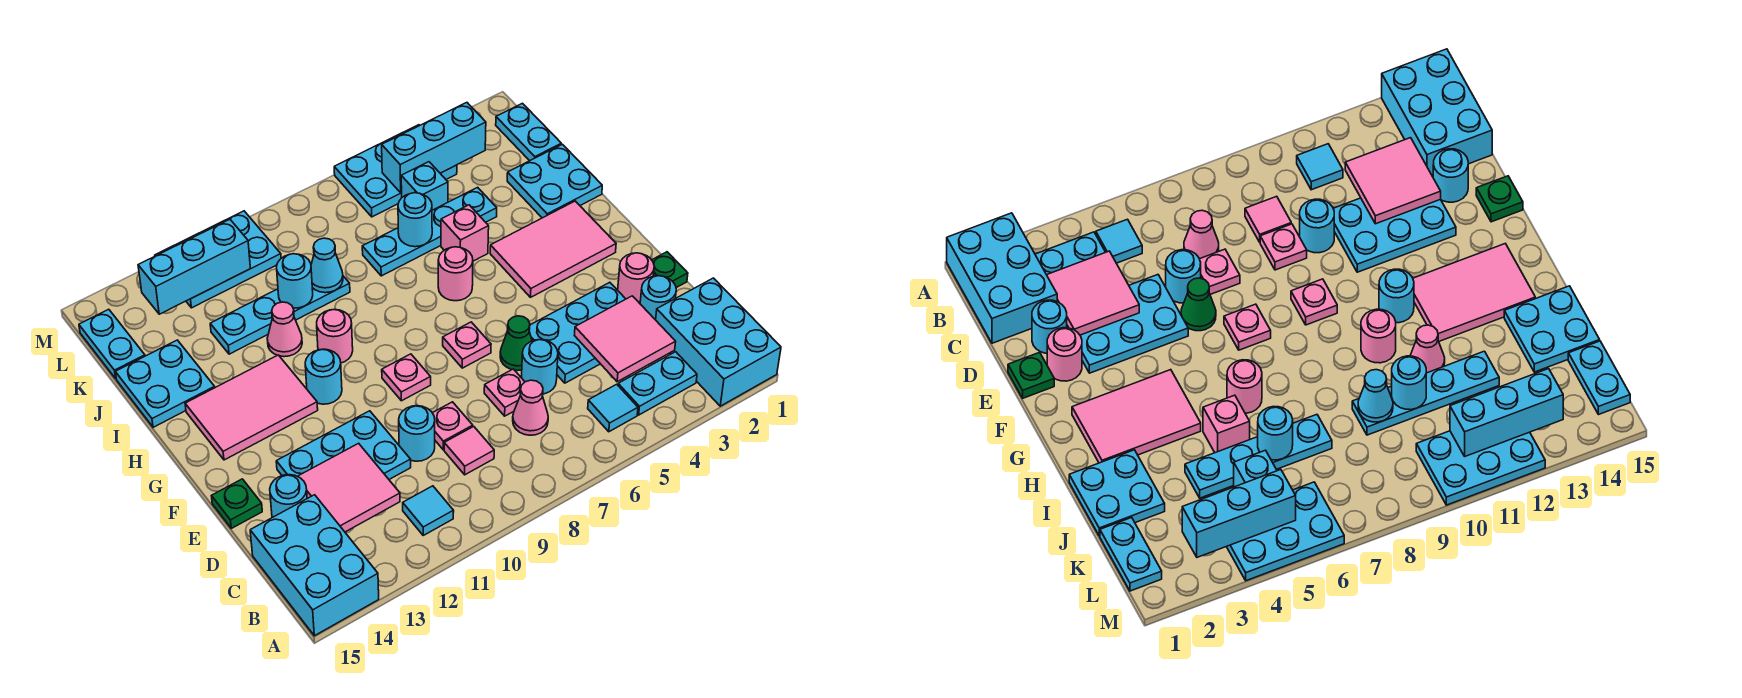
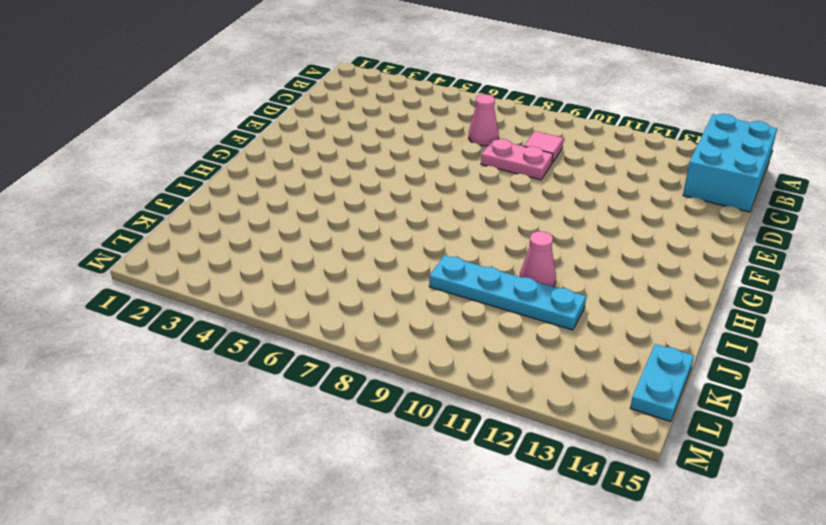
pink plate D8:D9 level 1 -> pink plate D9 level 1
none -> cyan brick A1:C2 level 1
none -> cyan plate B3:B4 level 1
none -> cyan tile B5 level 1
none -> cyan tile B11 level 1

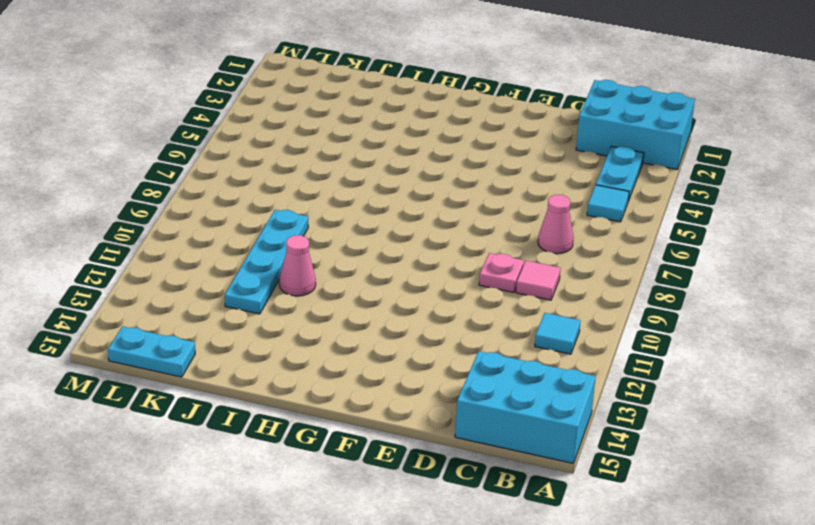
none -> cyan round brick D2 level 1
none -> cyan plate D3:E5 level 1
none -> cyan round brick D6 level 1
none -> pink plate D7 level 1

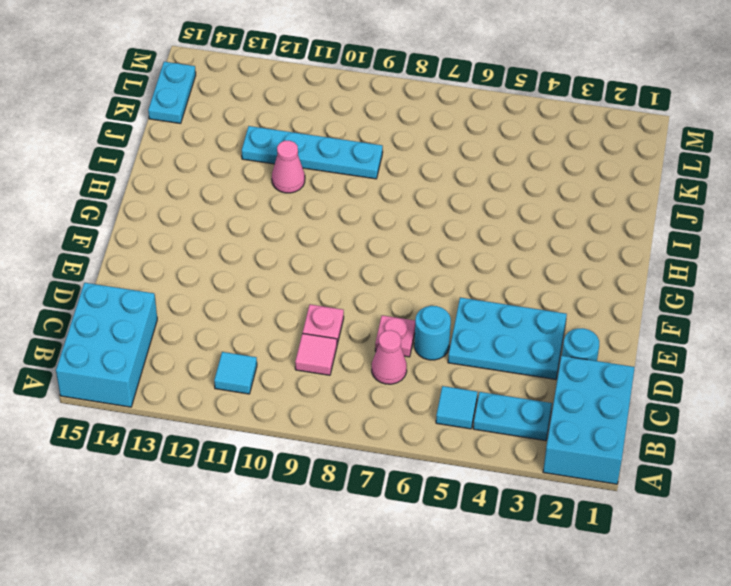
none -> cyan round brick D10 level 1
none -> cyan plate D11:E13 level 1
none -> cyan round brick D14 level 1
none -> green plate E1 level 1

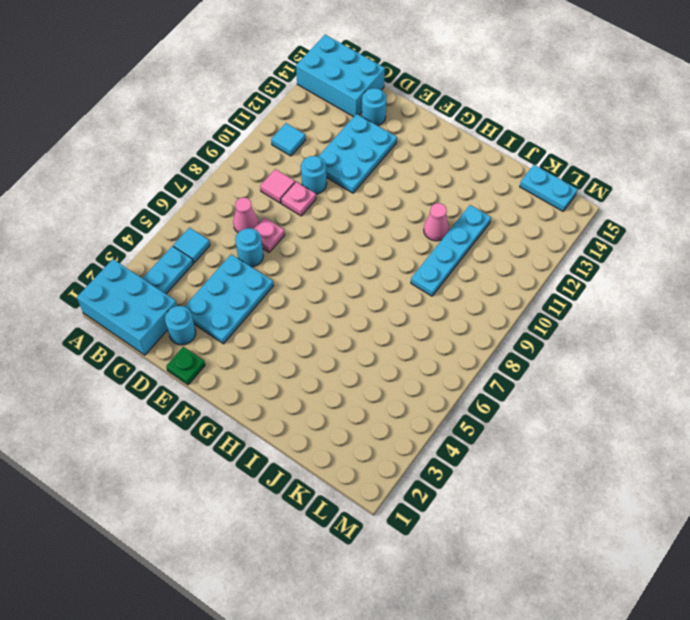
none -> pink round brick E2 level 1
none -> green cone E6 level 1
none -> green plate E15 level 1
none -> pink plate F7 level 1

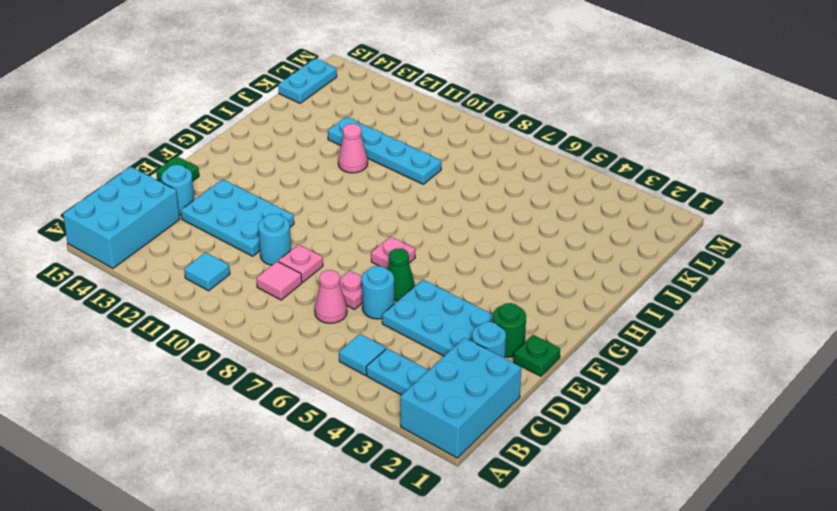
green round brick E2 level 1 -> pink round brick E2 level 1
none -> pink plate F9 level 1
none -> pink tile G2:H4 level 1
none -> cyan round brick G11 level 1
none -> pink tile G12:H14 level 1

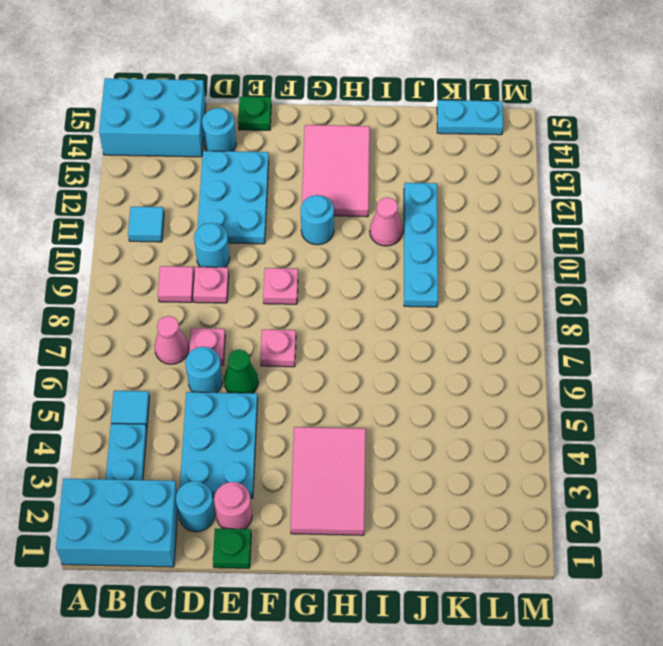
none -> pink round brick H6 level 1
none -> pink round brick H10 level 1
none -> cyan plate I1:J2 level 1
none -> pink brick I5 level 1

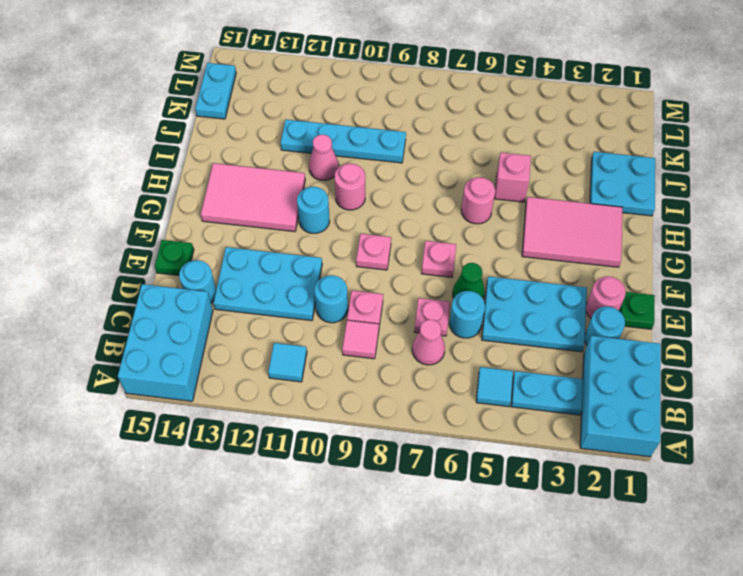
none -> cyan plate I14:J15 level 1
none -> cyan plate J4:J7 level 1
none -> cyan plate K1:L1 level 1
none -> cyan brick K5 level 1

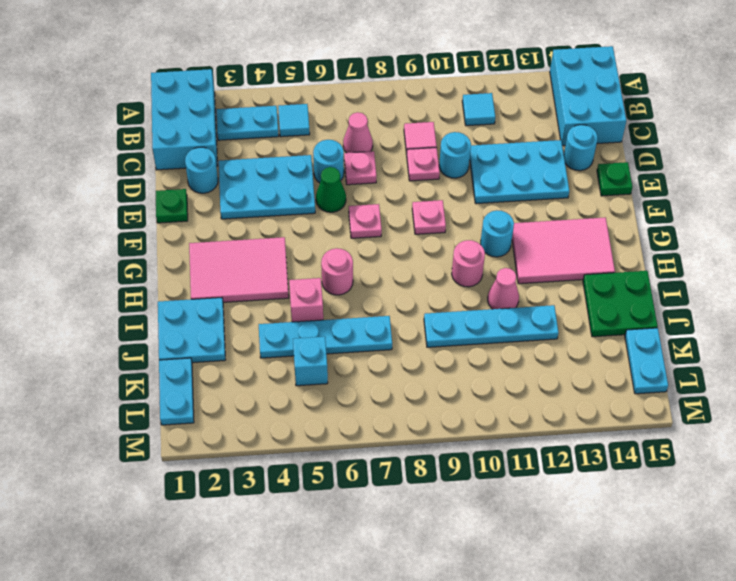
green plate I14:J15 level 1 -> cyan plate I14:J15 level 1
none -> pink round brick E2 level 1
none -> cyan plate L4:M6 level 1
none -> cyan plate L10:M12 level 1
none -> pink tile C3:D4 level 2

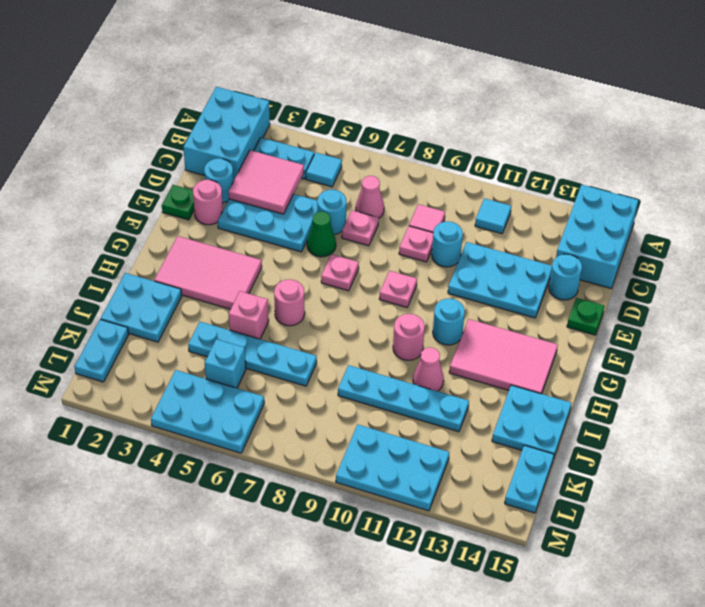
none -> pink tile C12:D13 level 2
none -> cyan round brick J6 level 2
none -> cyan cone J9 level 2
none -> cyan round brick J10 level 2

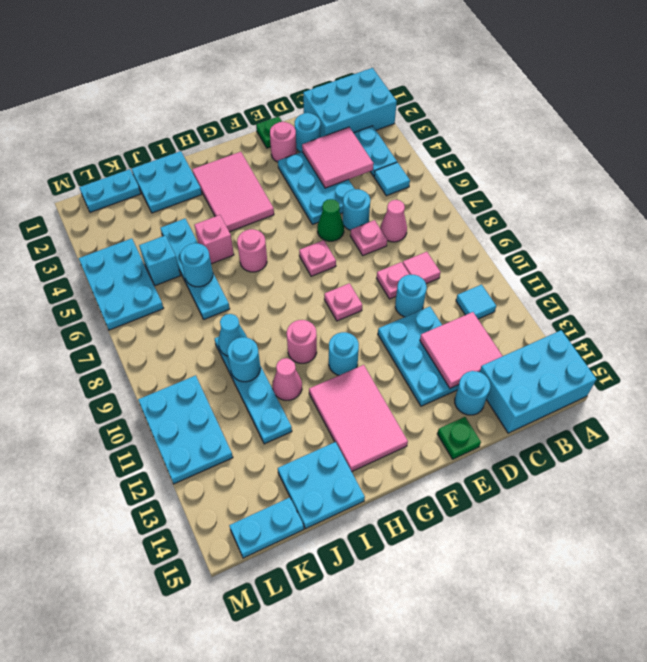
none -> cyan brick L3:L5 level 2
none -> cyan brick L11:L13 level 2

